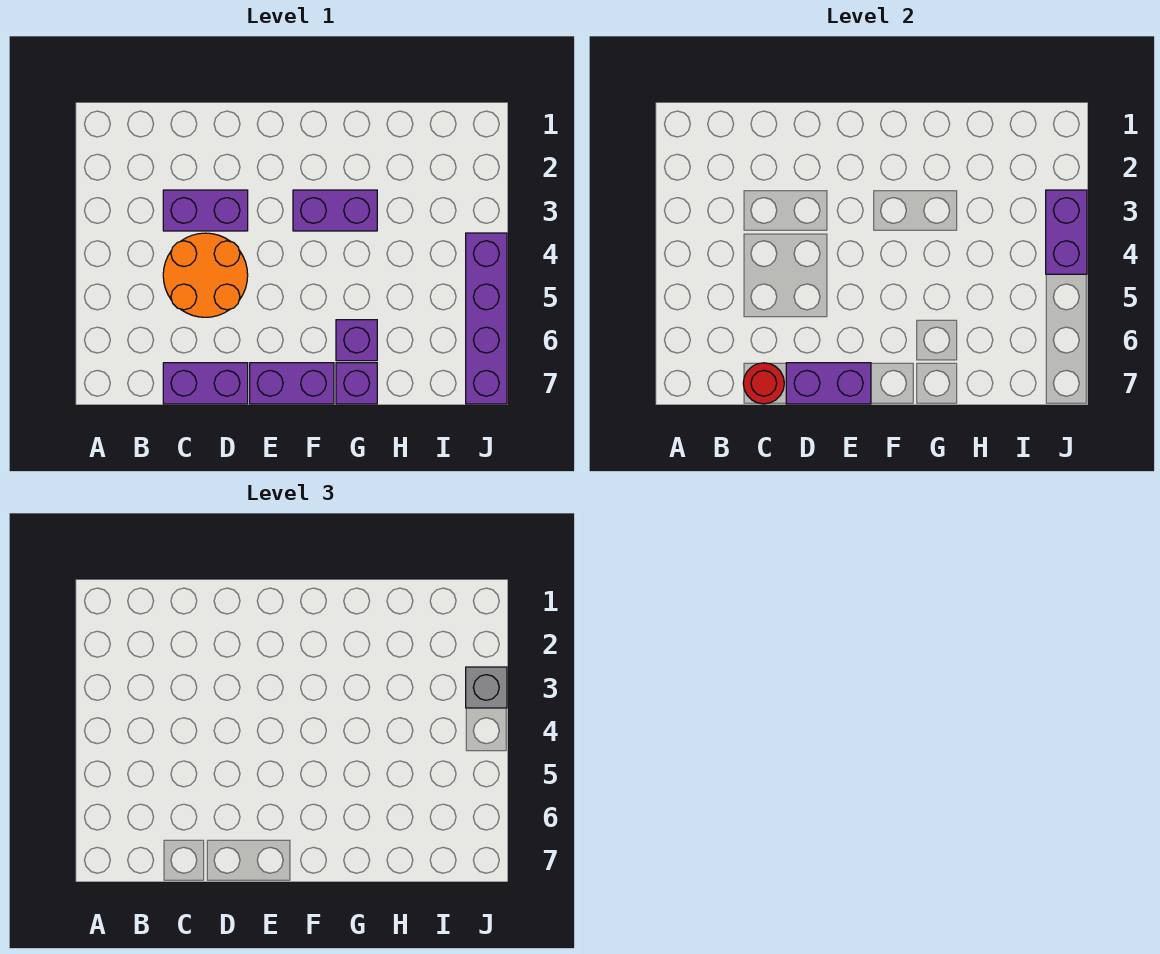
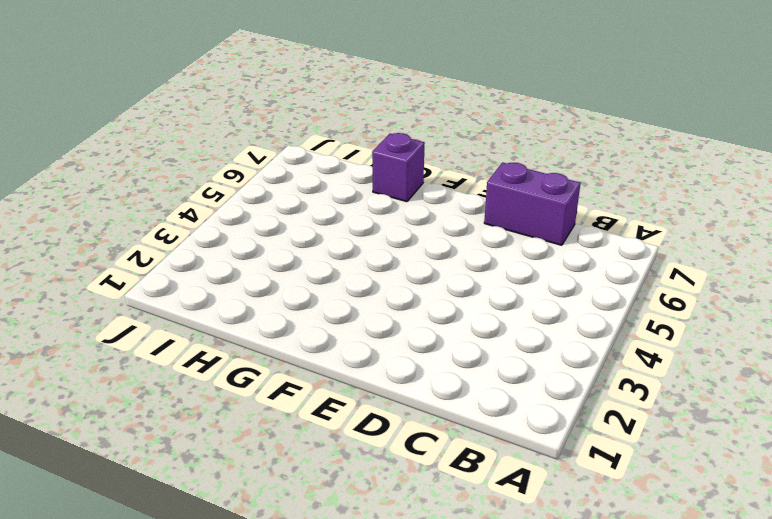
none -> purple brick C3:D3 level 1
none -> orange round brick C4:D5 level 1
none -> purple brick E7:F7 level 1

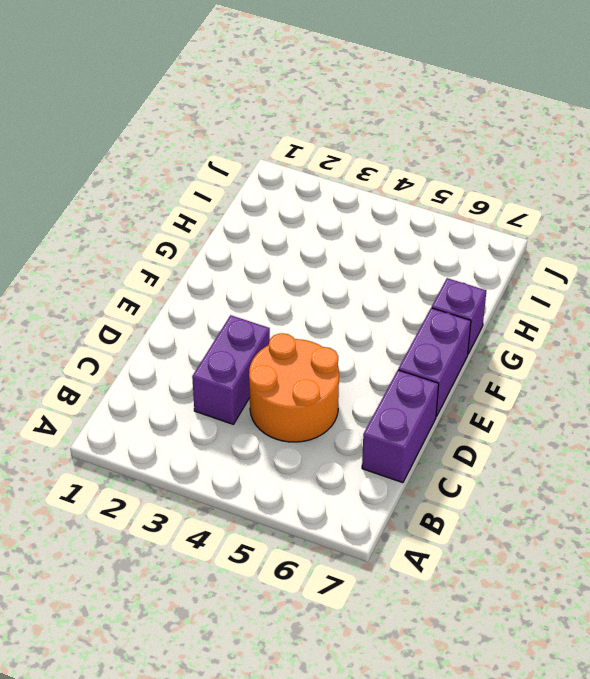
none -> purple brick F3:G3 level 1
none -> purple brick G6 level 1
none -> purple brick J4:J7 level 1

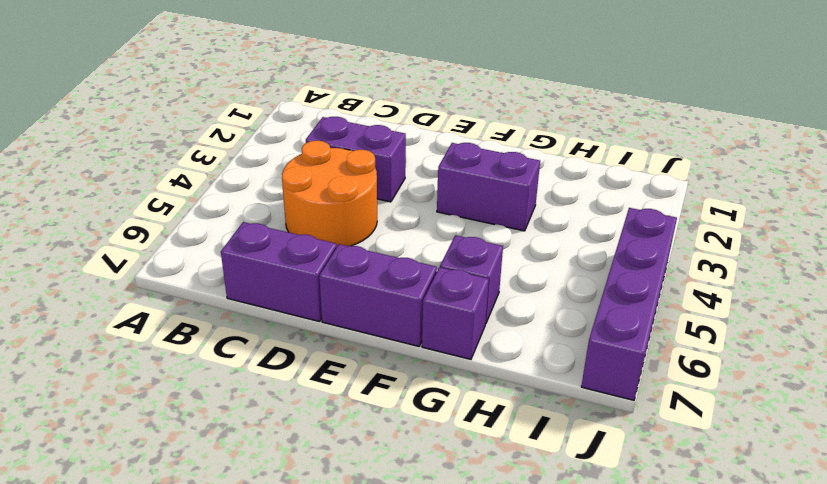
none -> red round brick C7 level 2
none -> purple brick D7:E7 level 2
none -> purple brick J3:J4 level 2

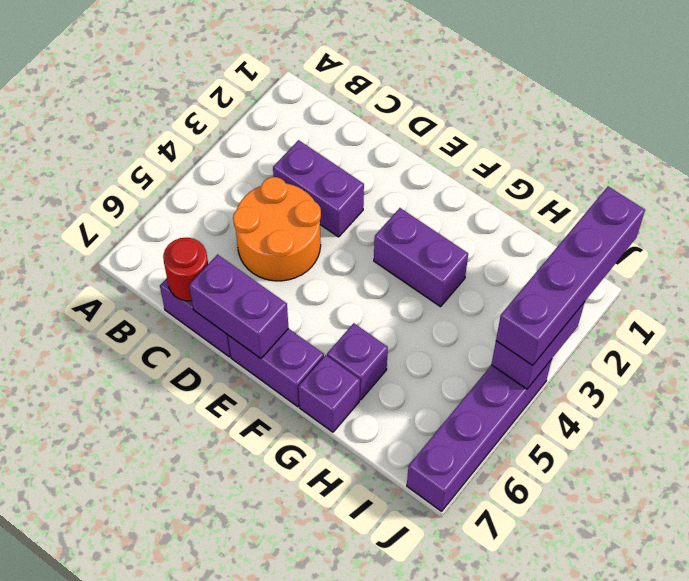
purple brick J1:J4 level 3 -> grey brick J3 level 3

